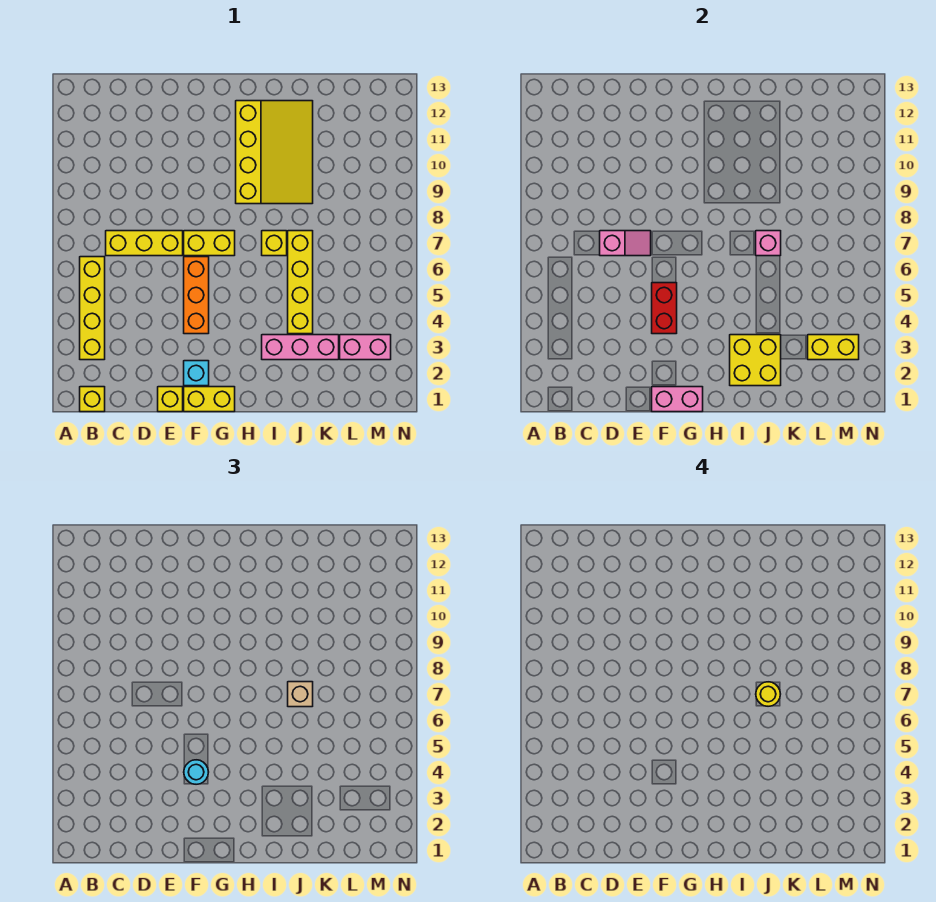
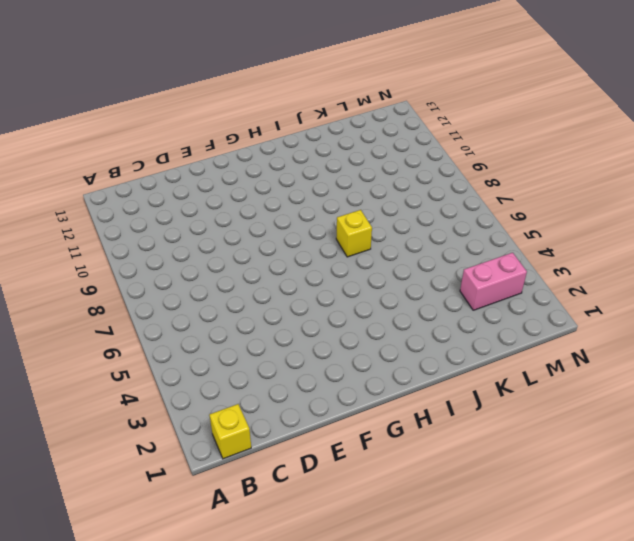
none -> yellow brick B3:B6 level 1
none -> yellow brick C7:E7 level 1
none -> yellow brick E1 level 1

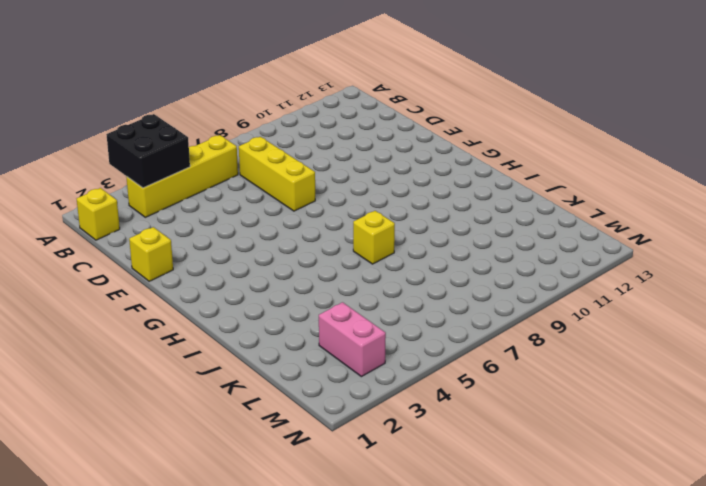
black brick A3:B4 level 2 -> none
none -> yellow brick F1:G1 level 1
none -> cyan brick F2 level 1
none -> orange brick F4:F6 level 1

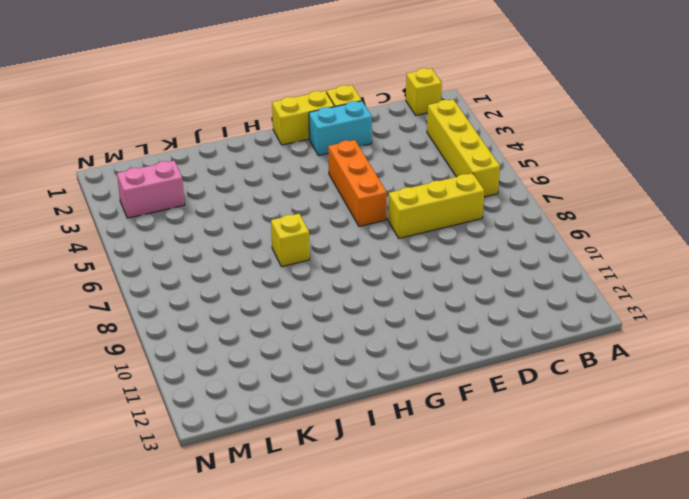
cyan brick E2:F2 level 1 -> cyan brick F2 level 1
none -> yellow brick F7:G7 level 1
none -> yellow slope H9:J12 level 1 top H
none -> pink brick I3:K3 level 1

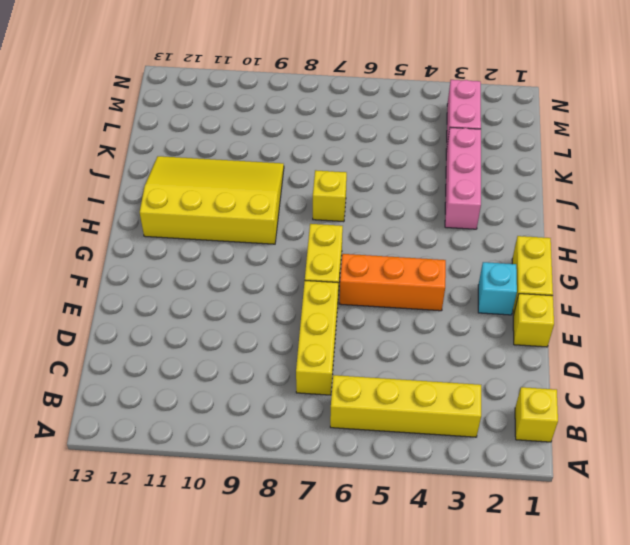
none -> yellow brick J4:J7 level 1
none -> pink slope D7:E7 level 2 top D
none -> pink brick F1:G1 level 2

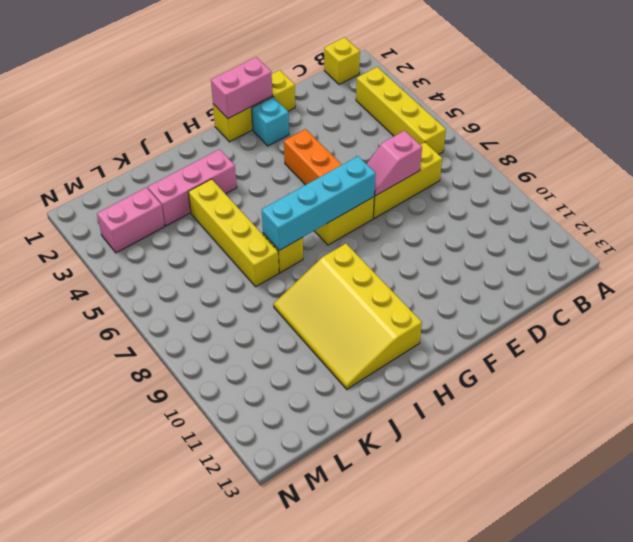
cyan brick F7:I7 level 2 -> none
none -> red brick F4:F5 level 2
none -> yellow brick I2:J3 level 2
none -> pink brick J7 level 2

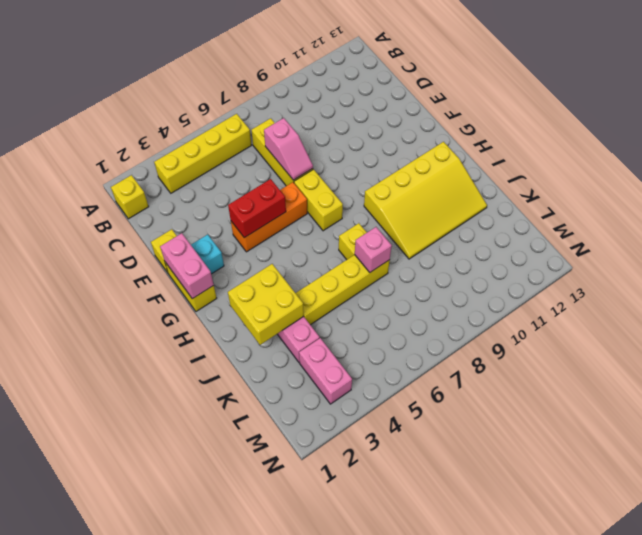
none -> yellow brick L3:M3 level 2
none -> cyan round brick F4 level 3
none -> tan brick J7 level 3

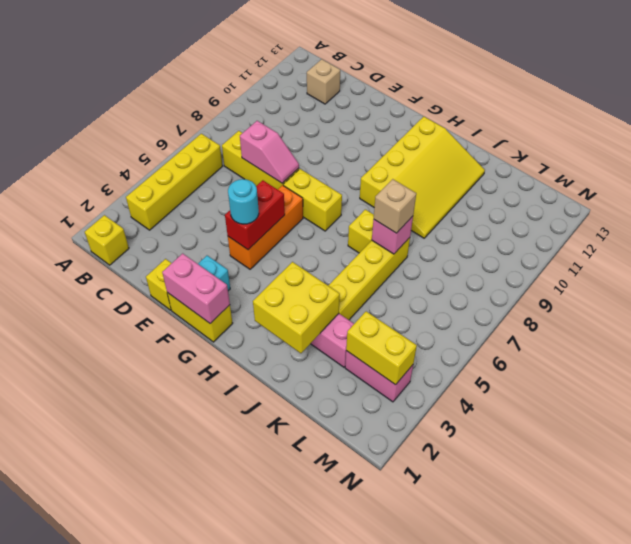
tan brick C12 level 1 -> none
none -> yellow round brick J7 level 4

